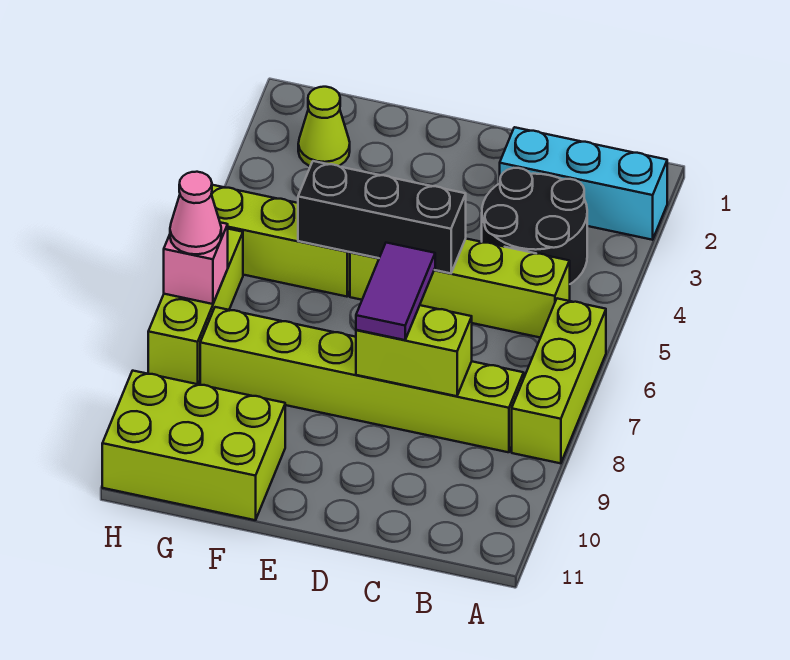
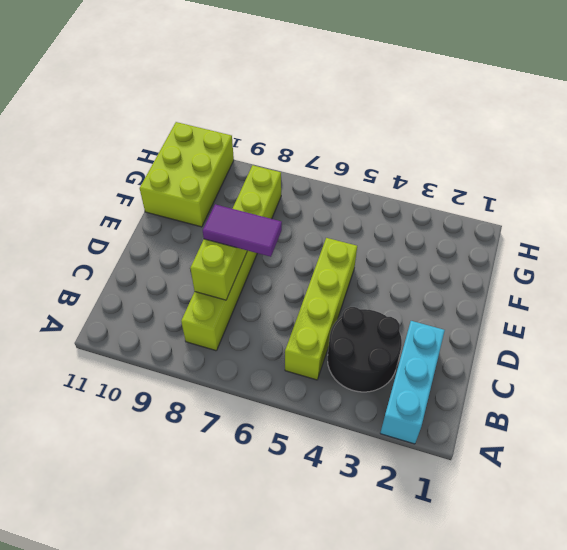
none -> lime brick A6:A8 level 1
none -> lime brick F5:H5 level 1
none -> lime cone G2 level 1

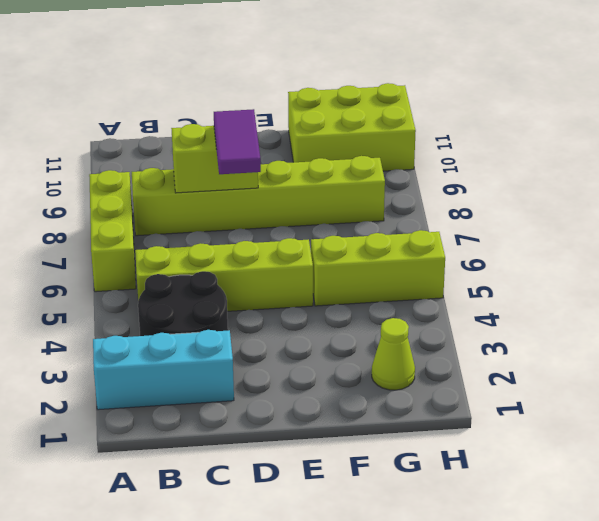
none -> lime brick H6:H8 level 1
none -> black brick D5:F5 level 2
none -> pink brick H7 level 2

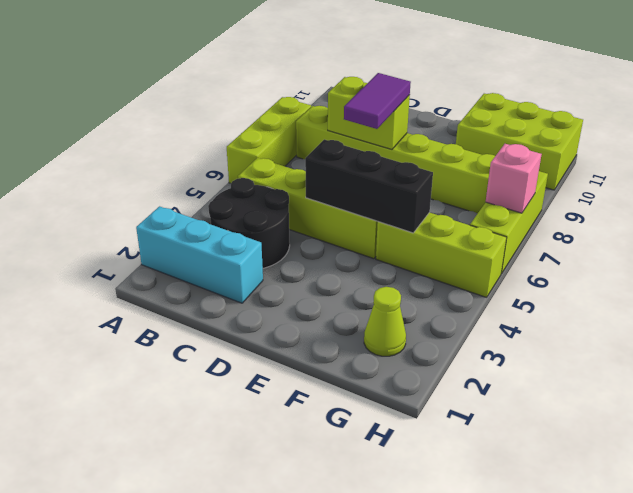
none -> pink cone H7 level 3

